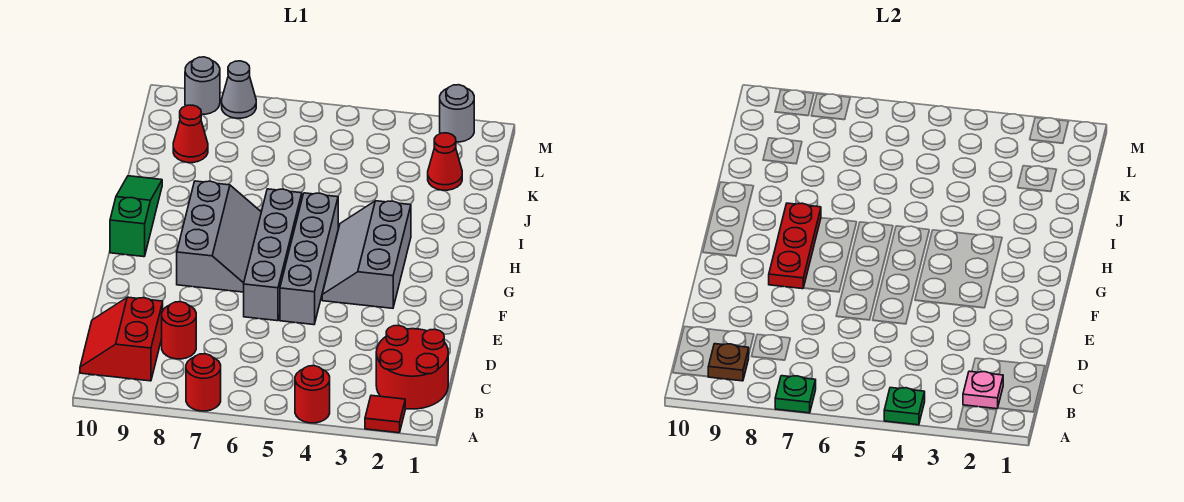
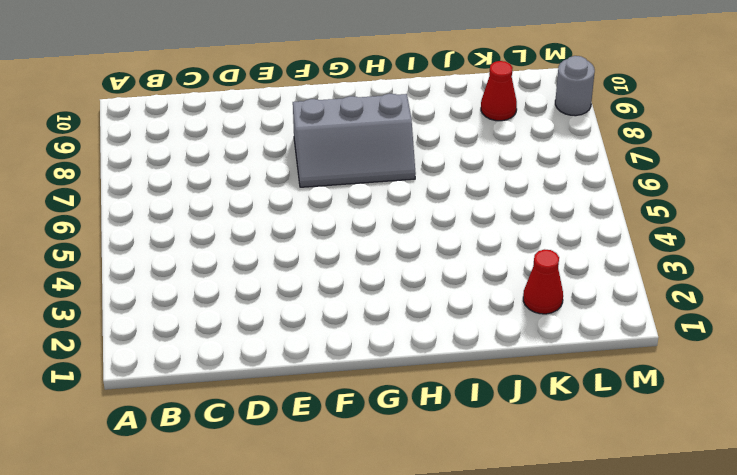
none -> red tile A2 level 1
none -> red round brick A4 level 1
none -> red round brick A7 level 1

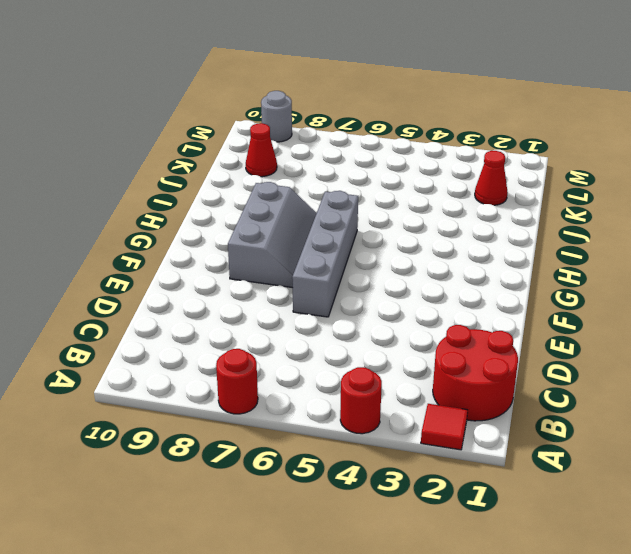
none -> red slope B9:C10 level 1 top 9
none -> red round brick C8 level 1
none -> grey brick E5:H5 level 1

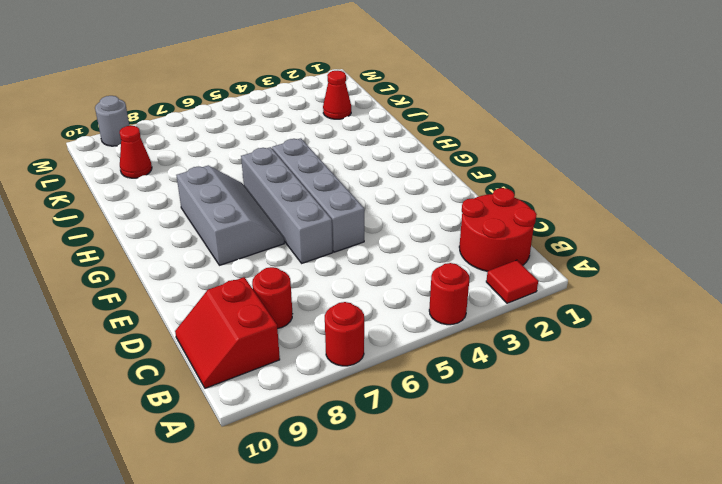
none -> grey slope F3:H4 level 1 top 3
none -> green slope G10:I10 level 1 top G
none -> grey round brick M2 level 1

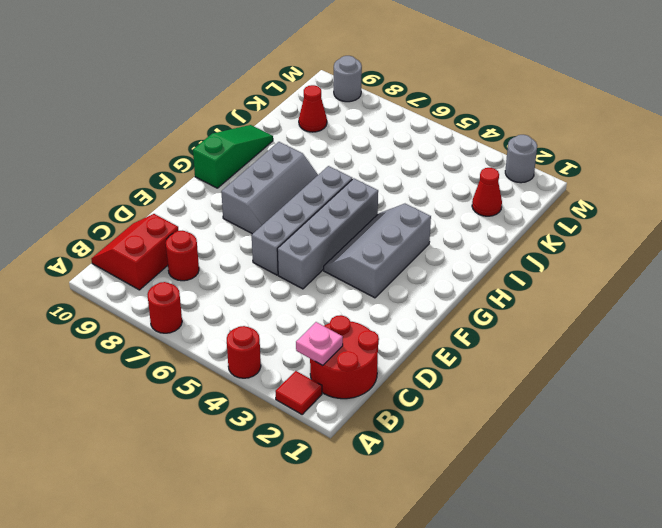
none -> grey cone M8 level 1
none -> green plate A4 level 2
none -> green plate A7 level 2

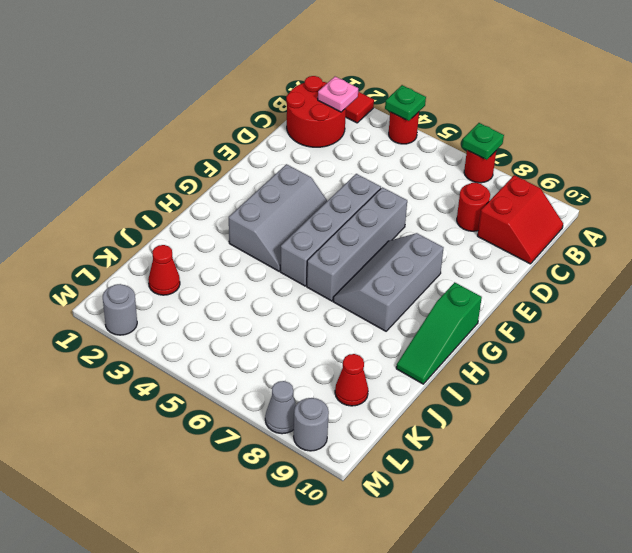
none -> brown plate B9 level 2
none -> red plate F8:H8 level 2

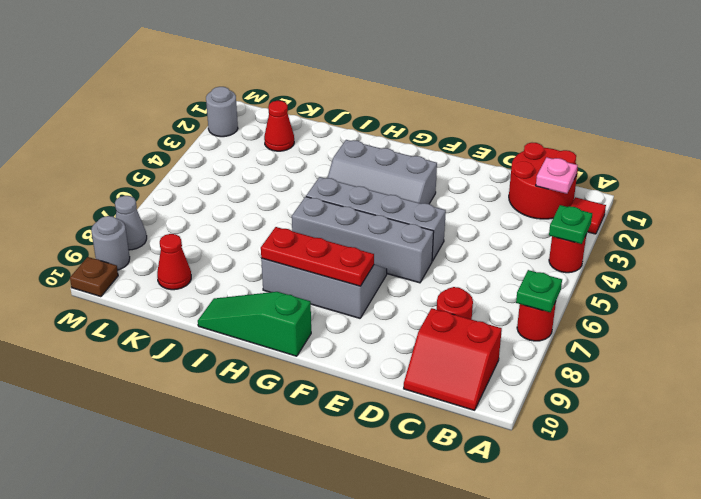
brown plate M10 level 1 -> brown plate B9 level 2

